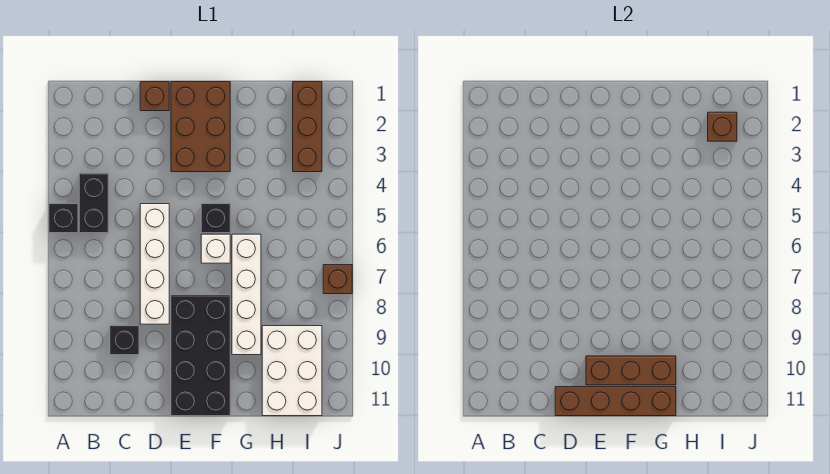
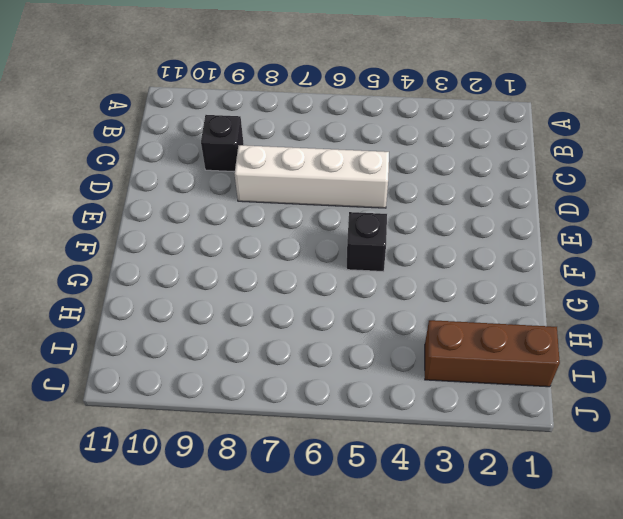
none -> black brick A5 level 1
none -> black brick B4:B5 level 1
none -> brown brick D1 level 1

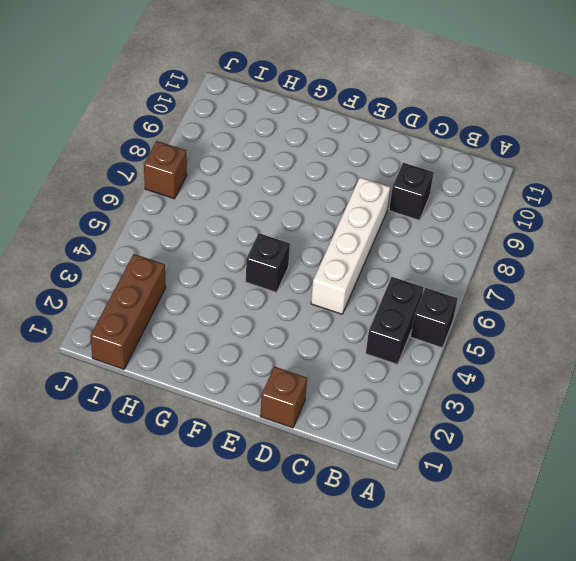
none -> brown brick E1:F3 level 1
none -> black brick E8:F11 level 1
none -> white brick F6 level 1

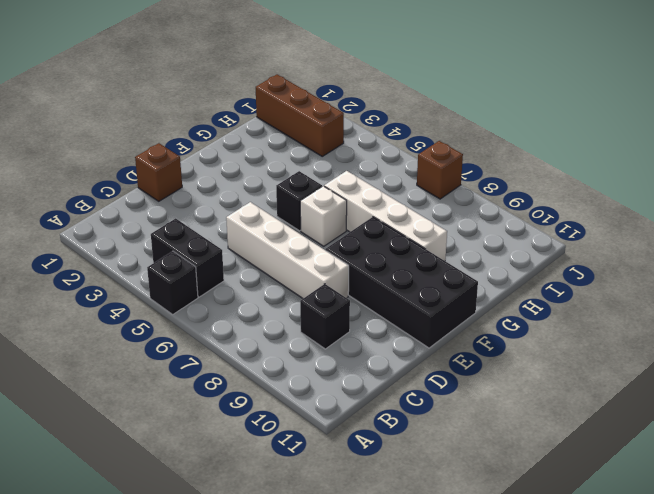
none -> brown brick E1:F3 level 1
none -> white brick H9:I11 level 1
none -> brown brick D11:G11 level 2

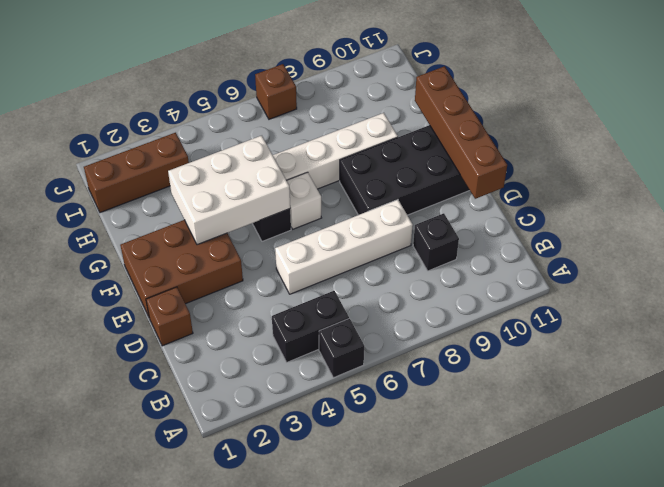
white brick F3:G5 level 2 -> white brick H9:I11 level 1
none -> brown brick E10:G10 level 2
none -> brown brick I2 level 2

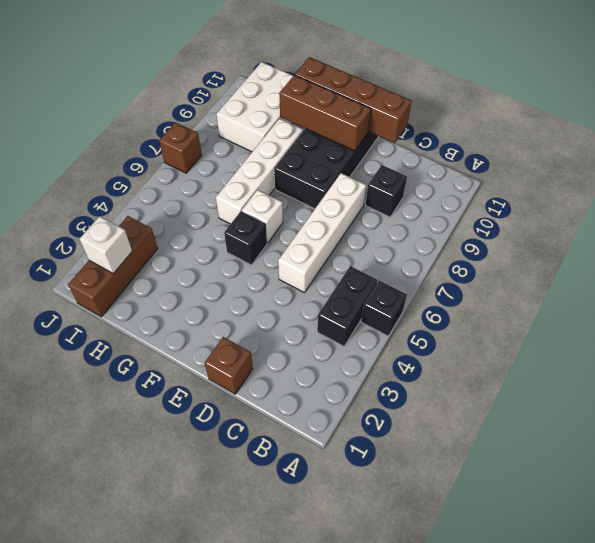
white brick I2 level 2 -> brown brick I2 level 2
none -> brown brick E1:F3 level 1

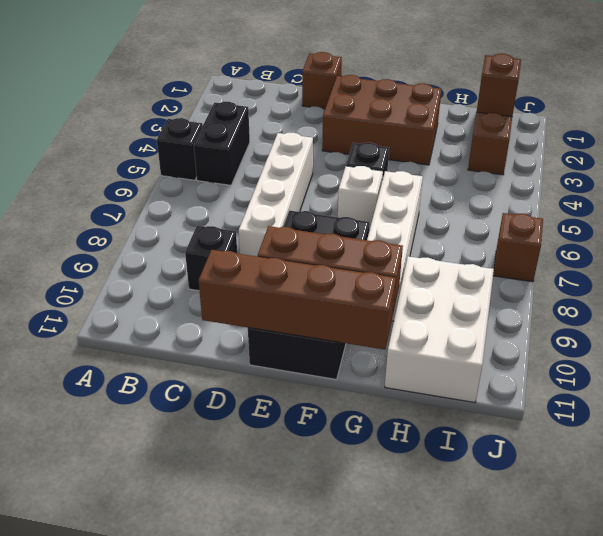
brown brick E2:G3 level 1 -> brown brick E1:F3 level 1

